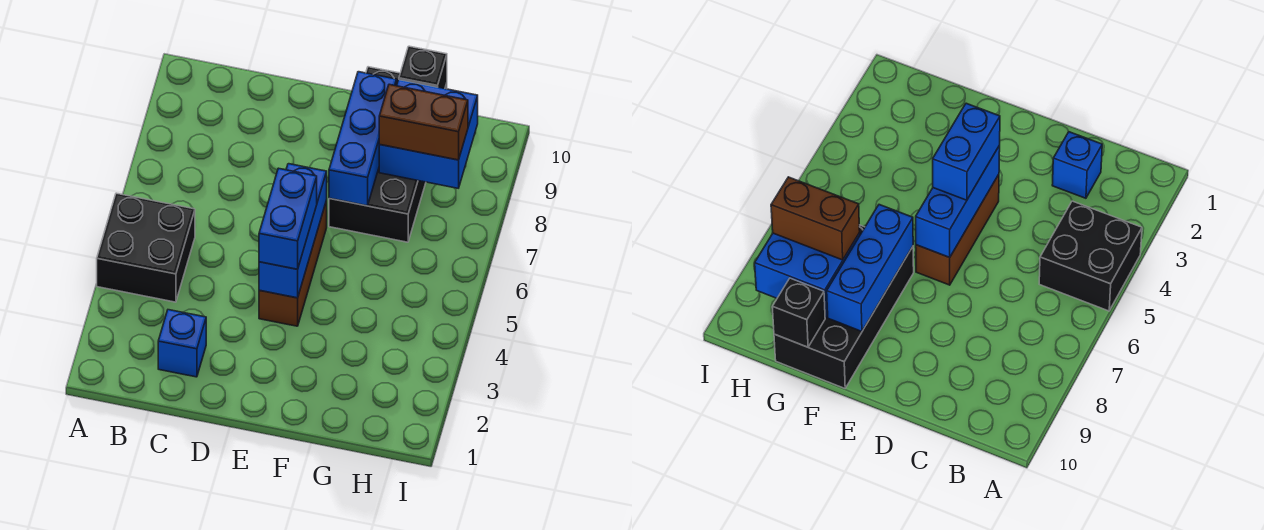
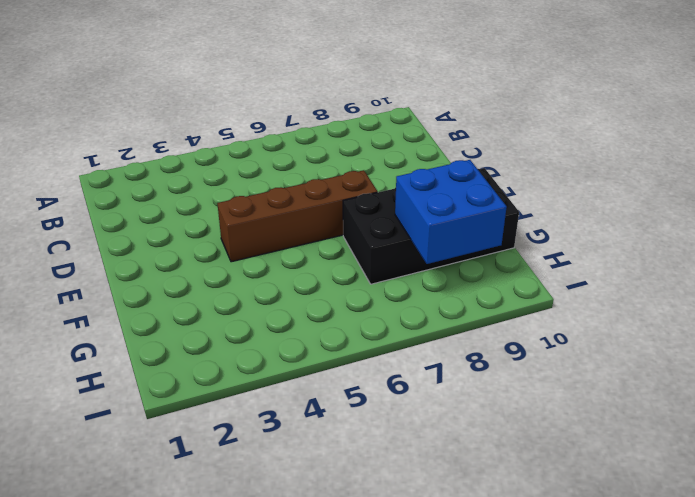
brown brick E4:E7 level 1 -> brown brick E4:E6 level 1
none -> black brick A4:B5 level 1
none -> blue brick C2 level 1

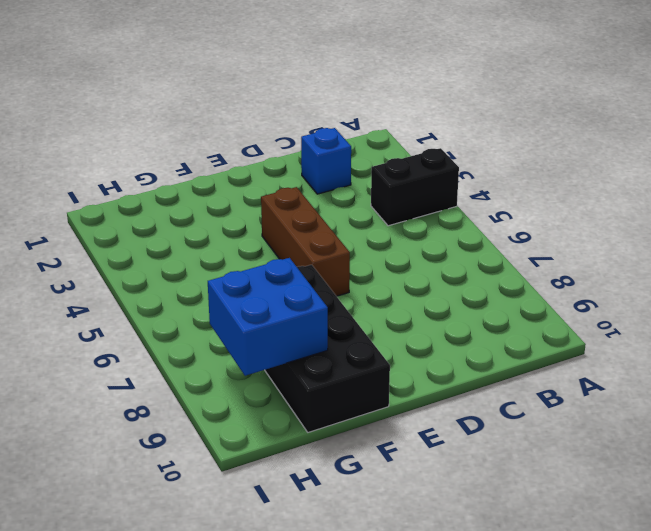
black brick A4:B4 level 1 -> black brick A4:B5 level 1
none -> blue brick E4:E6 level 2
none -> blue brick F7:F9 level 2

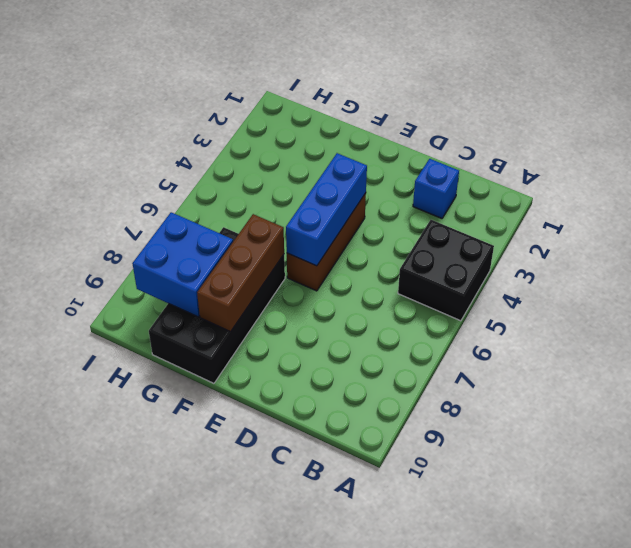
brown brick F7:F9 level 2 -> blue brick F7:F9 level 2
none -> black brick G10 level 2
none -> blue brick E4:E5 level 3

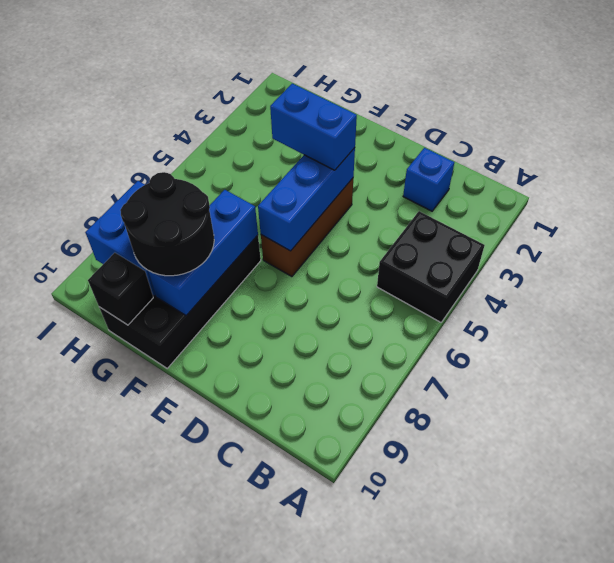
blue brick E4:F4 level 3 -> blue brick E4:E5 level 3
black round brick F8:G9 level 3 -> brown brick G8:H8 level 3

